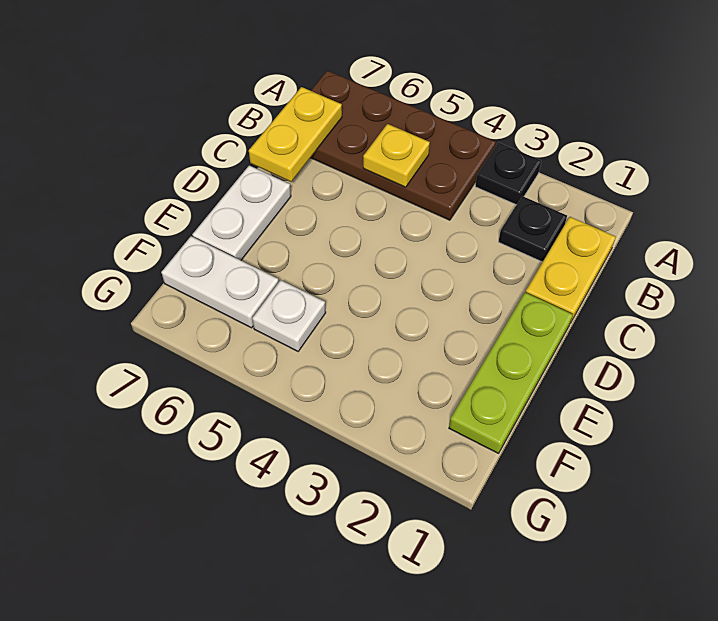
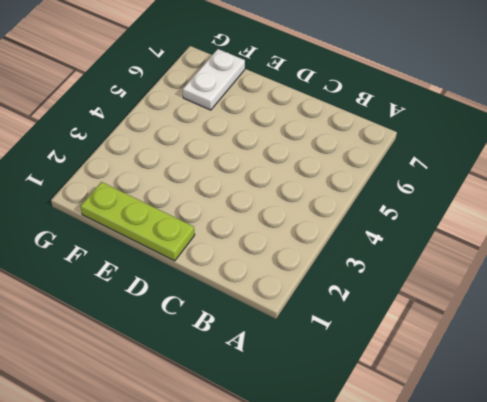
none -> black plate A3 level 1
none -> brown plate A4:B7 level 1

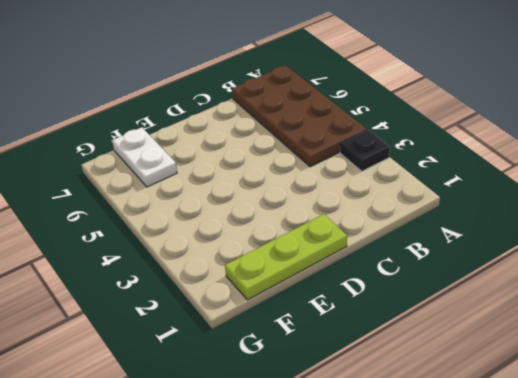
none -> yellow plate B1:C1 level 1
none -> black plate B2 level 1

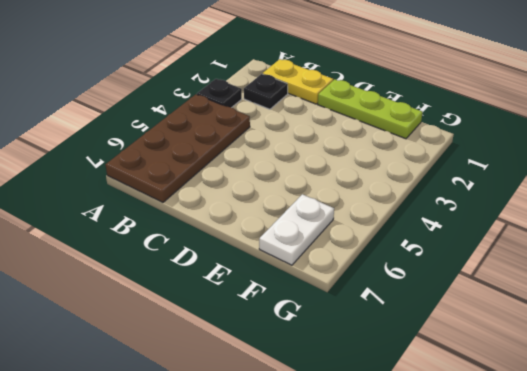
none -> white plate D7:E7 level 1
none -> white plate F5 level 1

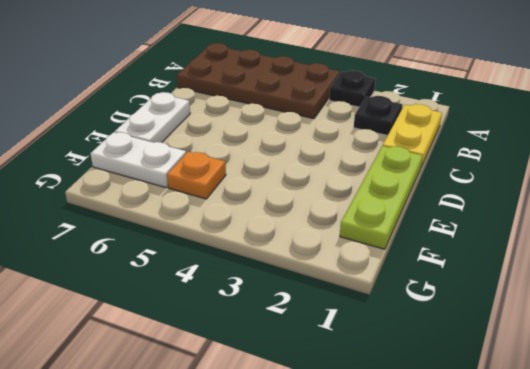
orange plate F5 level 1 -> white plate F5 level 1
none -> yellow plate B5 level 2
none -> yellow plate B7:C7 level 2

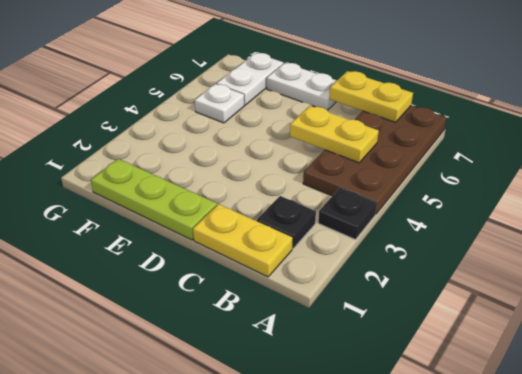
yellow plate B5:C5 level 2 -> yellow plate B5 level 2

